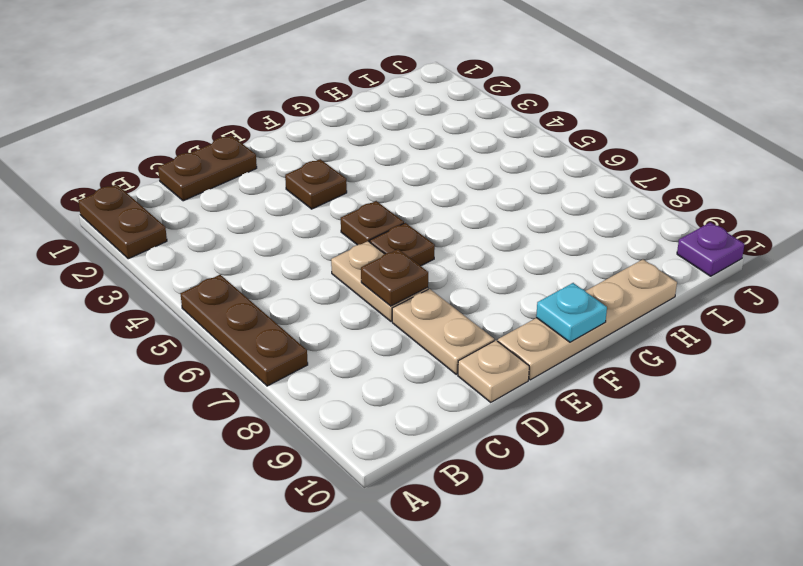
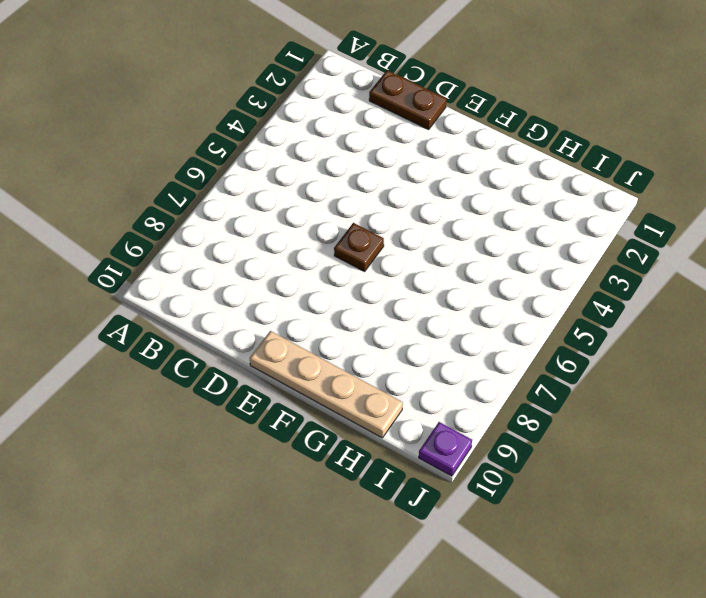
none -> brown plate A1:A2 level 1
none -> brown plate A5:A7 level 1
none -> tan plate D6:D7 level 1

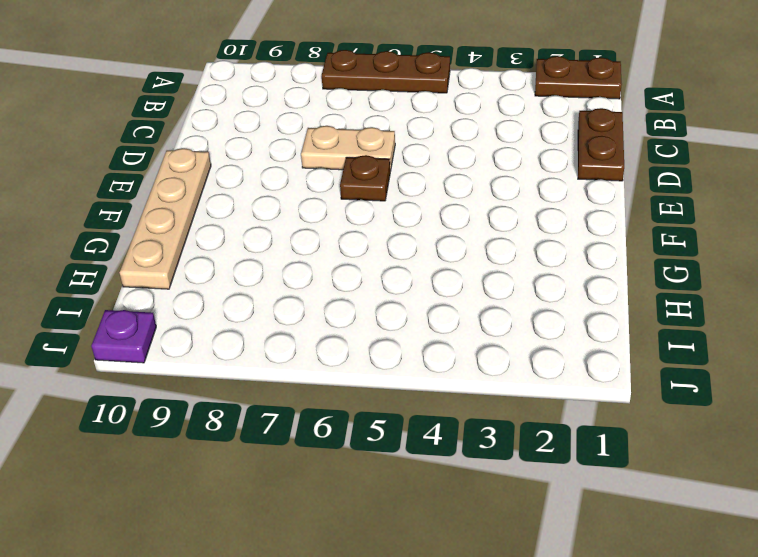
none -> tan plate D8:D9 level 1
none -> tan plate D10 level 1
none -> brown plate E3 level 1

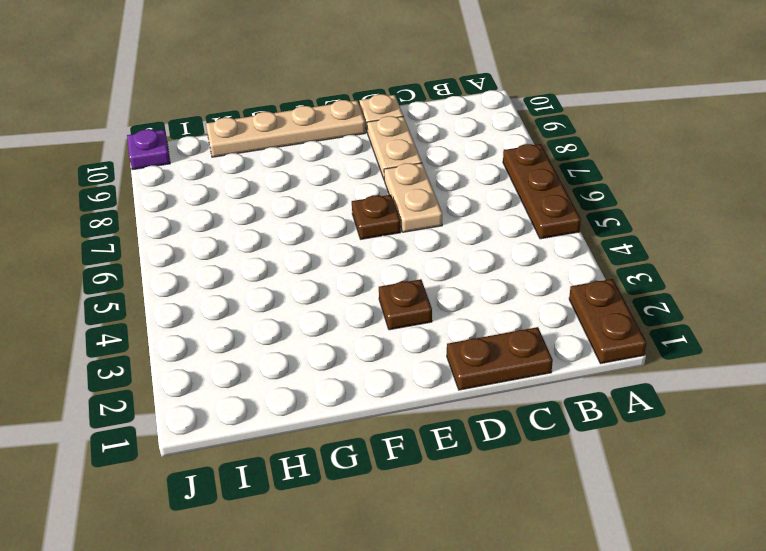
none -> brown plate E5 level 1
none -> brown plate D7 level 2
none -> cyan plate F10 level 2

